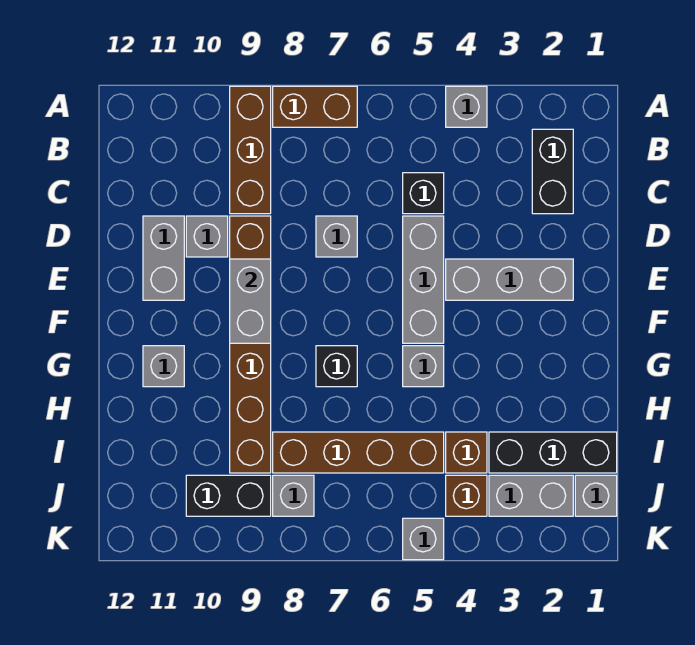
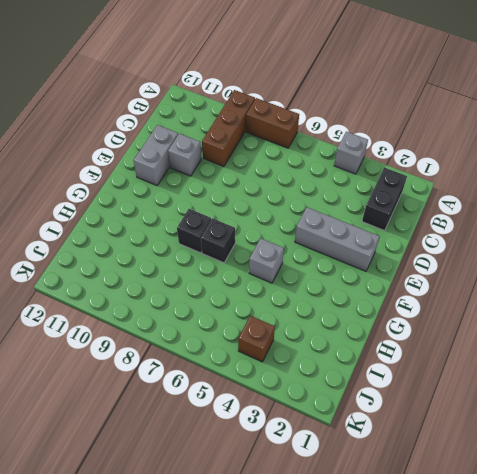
black brick G8 level 1 -> black brick C5 level 1
none -> grey brick D5:F5 level 1
none -> grey brick D7 level 1
none -> brown brick D9:I9 level 1

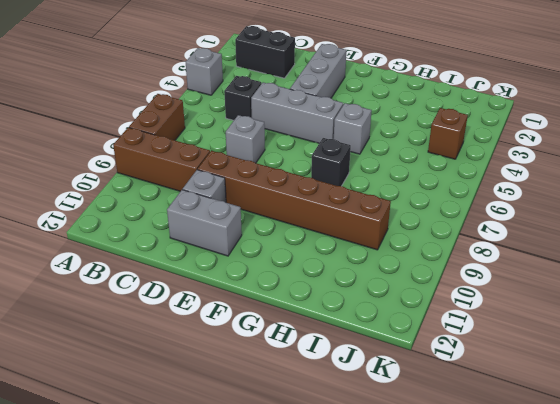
none -> grey brick G11 level 1
none -> black brick I1:I3 level 1
none -> brown brick I4 level 1

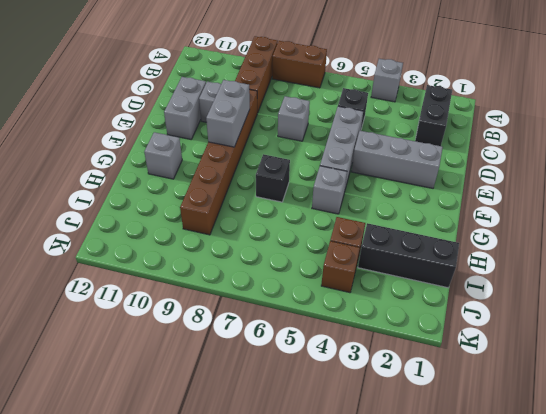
none -> brown brick I5:I8 level 1
none -> grey brick J1 level 1
none -> grey brick J2:J3 level 1

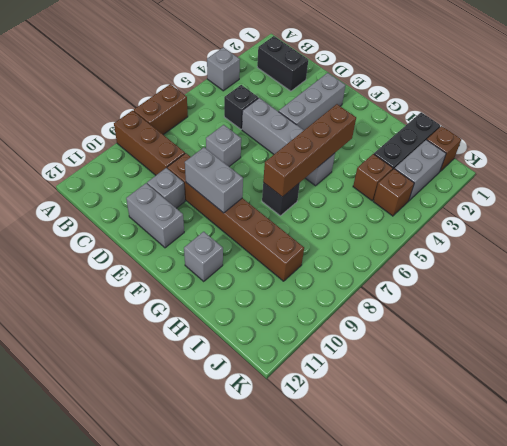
brown brick G4:G7 level 2 -> brown brick I5:I8 level 1
brown brick J1 level 1 -> grey brick J1 level 1
none -> grey brick J8 level 1
none -> black brick J9:J10 level 1
none -> grey brick K5 level 1

